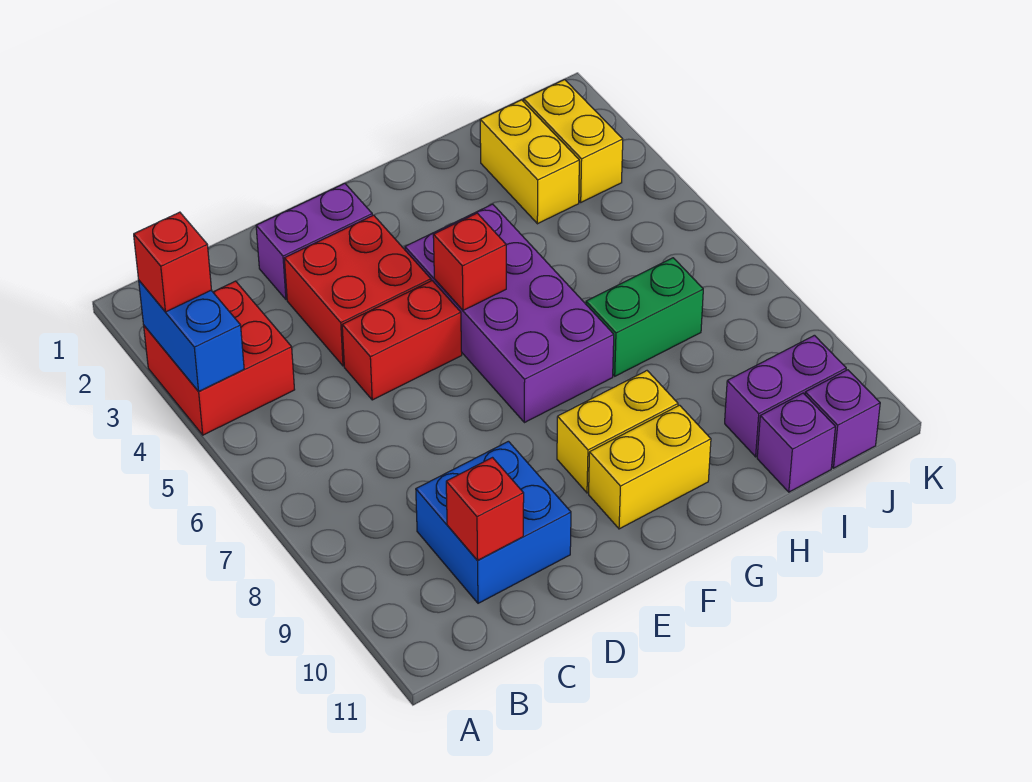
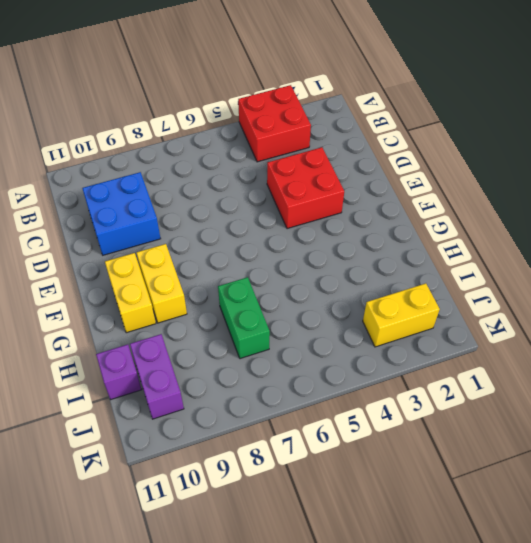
none -> purple brick D2:E2 level 1
none -> red brick D5:E5 level 1
none -> purple brick F4:G7 level 1

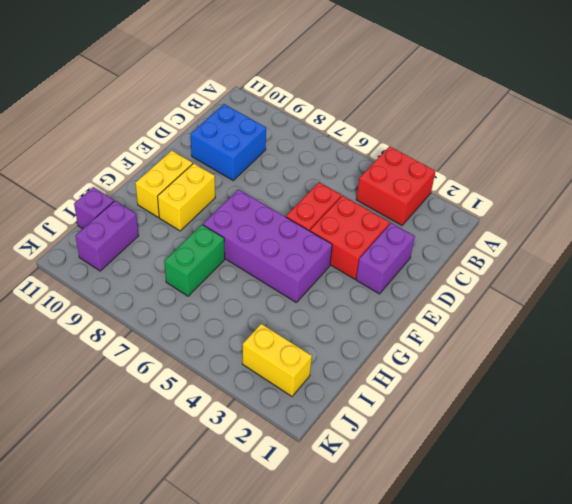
none -> yellow brick I2:I3 level 1
none -> purple brick J11 level 1
none -> blue brick A3:A4 level 2

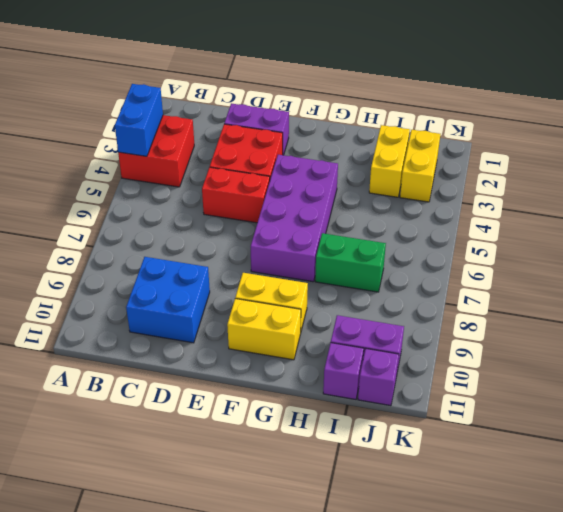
none -> red brick C10 level 2
none -> red brick F5 level 2
none -> red brick A3 level 3

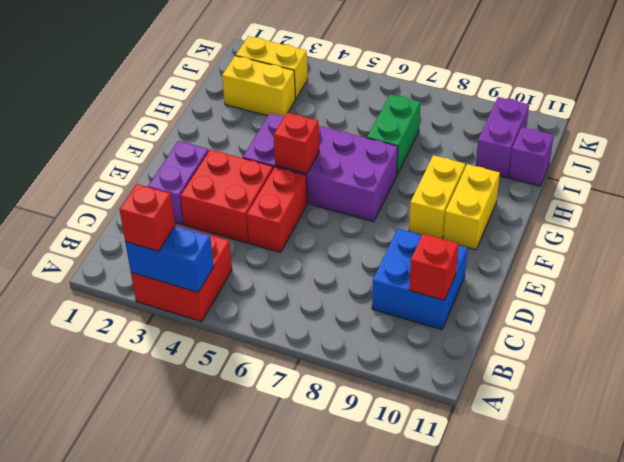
none -> purple brick J11 level 1

